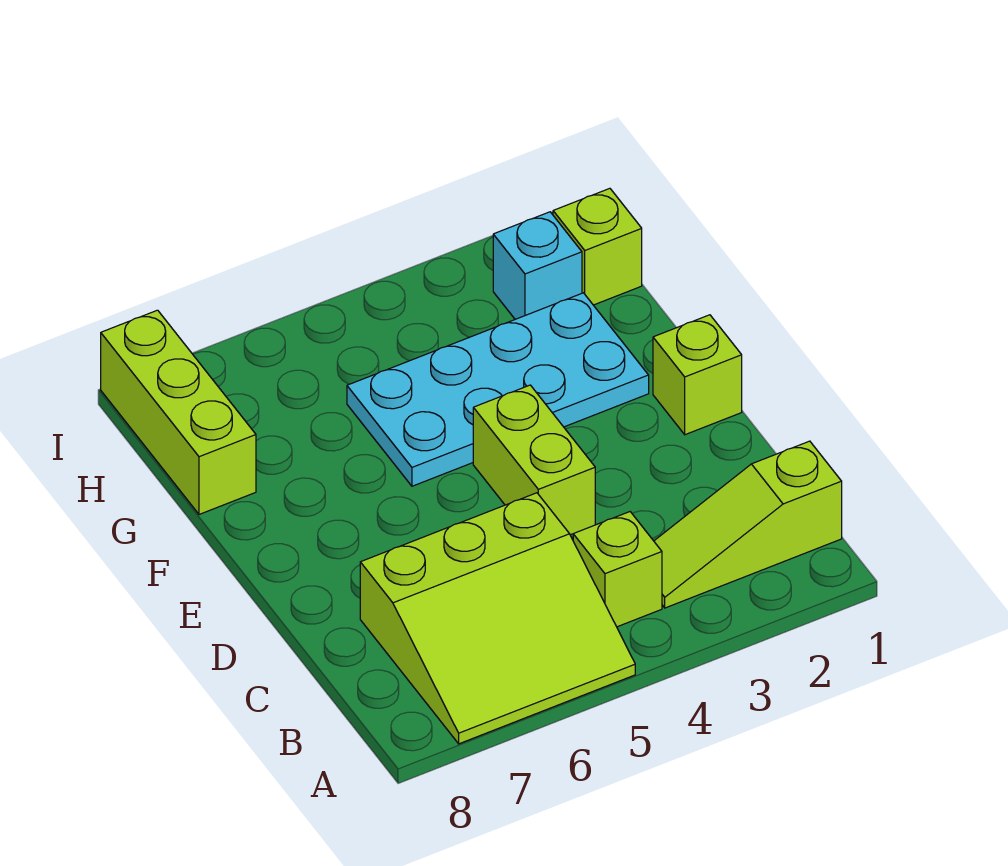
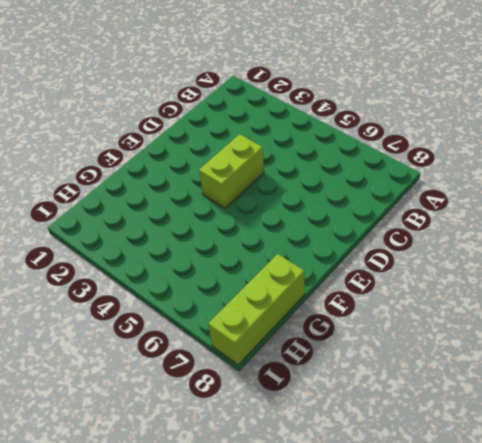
none -> lime slope A5:C7 level 1 top C
none -> lime slope B1:B3 level 1 top 1

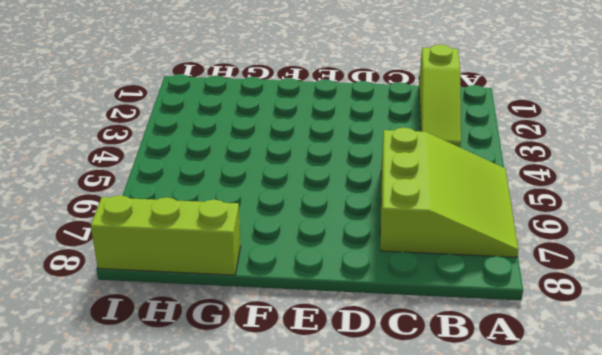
none -> lime brick B4 level 1
none -> lime brick D4:E4 level 1

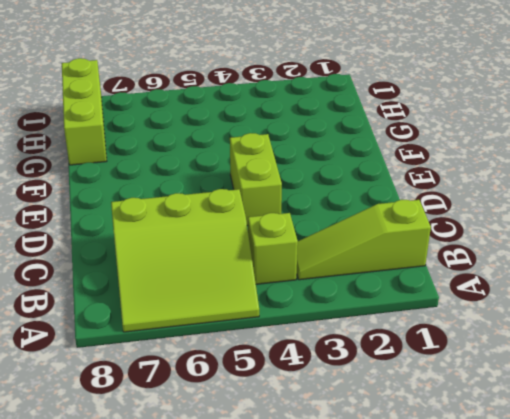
none -> lime brick E1 level 1
none -> cyan plate F2:G5 level 1

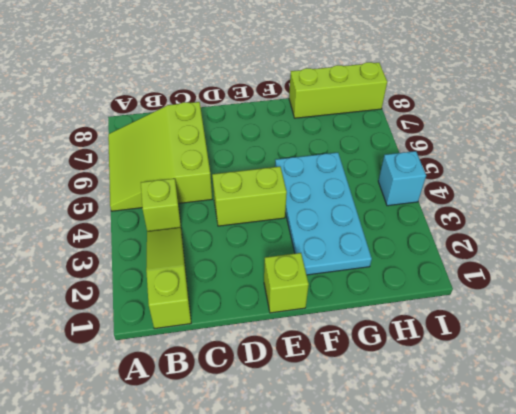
cyan brick I4 level 1 -> cyan brick H2 level 1
none -> lime brick H1 level 1

